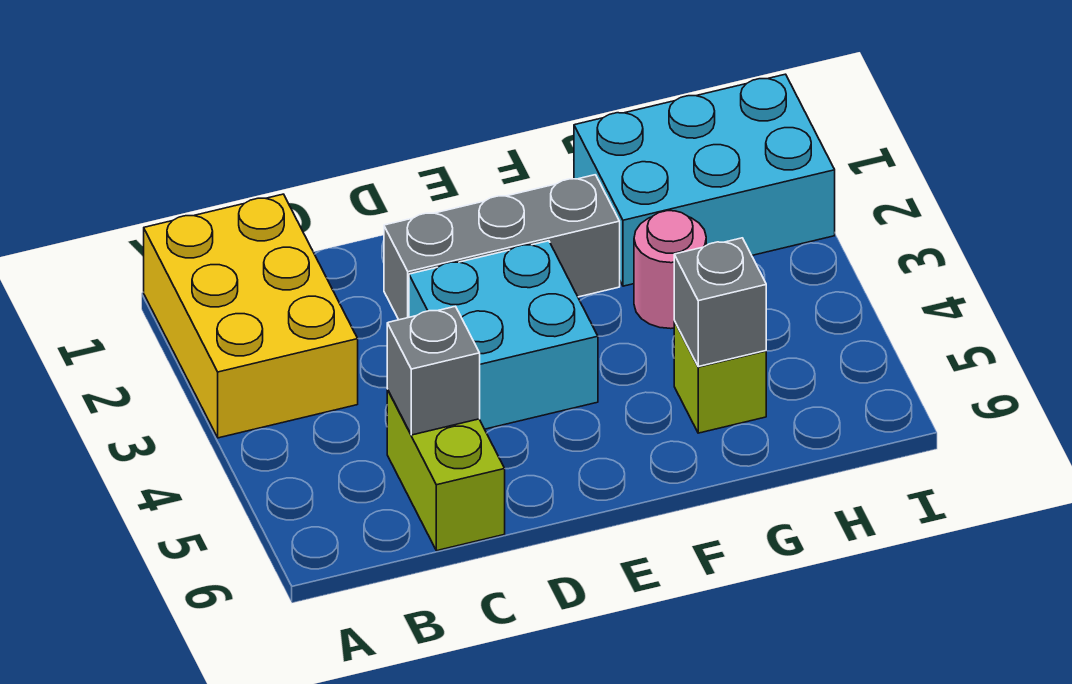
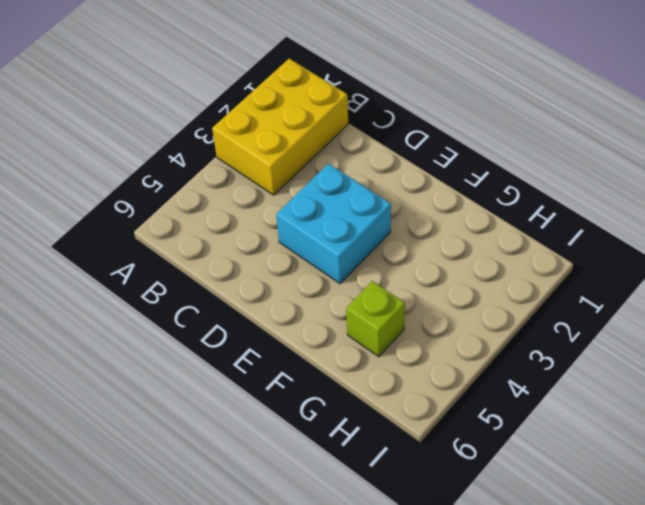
none -> lime brick C5:C6 level 1
none -> grey brick D2:F2 level 1

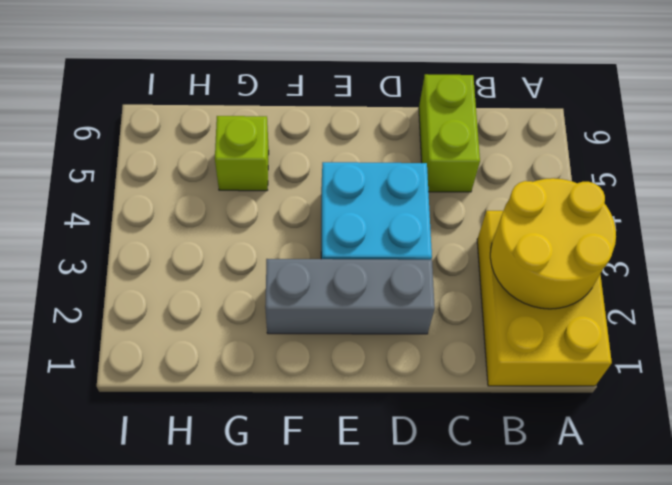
yellow round brick A2:B3 level 2 -> none
none -> cyan brick G1:I2 level 1
none -> pink round brick G3 level 1

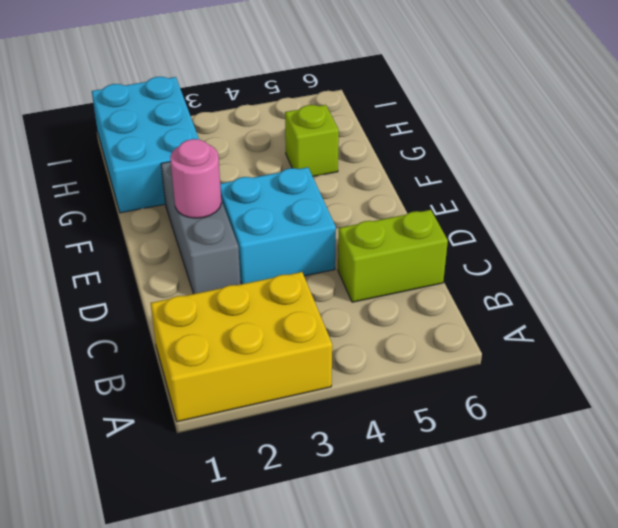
pink round brick E2 level 2 -> pink round brick G3 level 1
none -> grey brick C5 level 2
none -> grey brick G5 level 2

